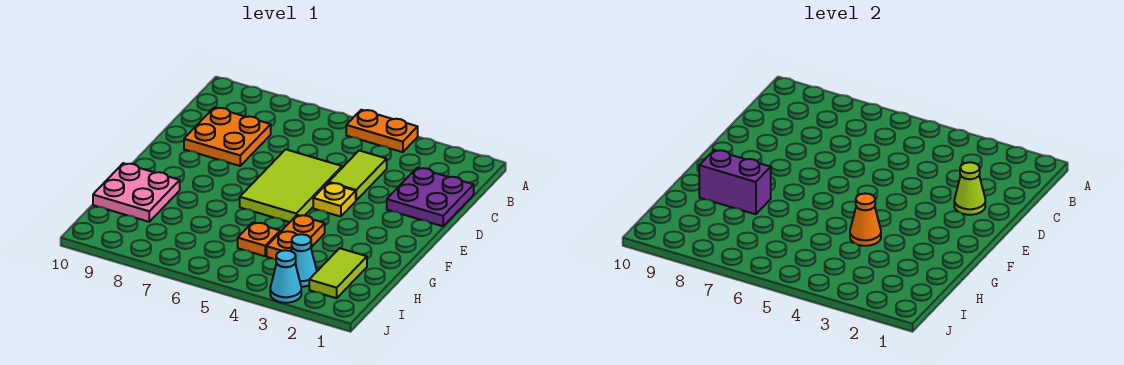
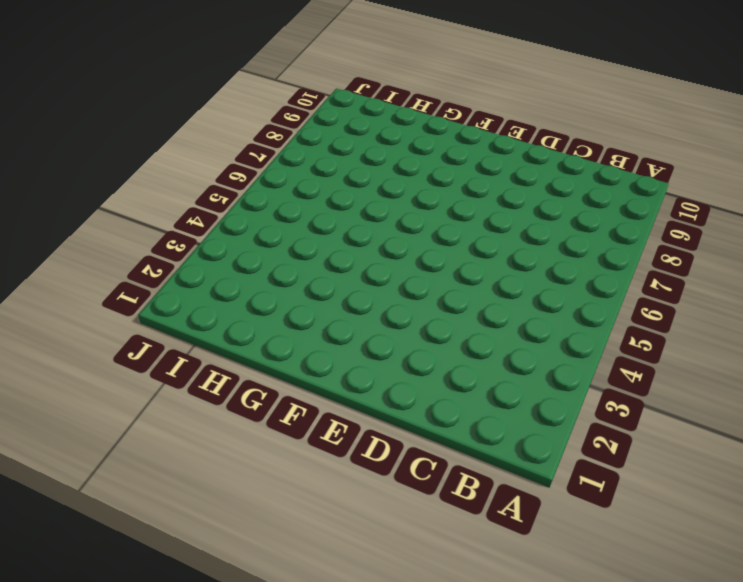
none -> orange plate A4:A5 level 1
none -> purple plate C1:D2 level 1
none -> lime tile C4:D4 level 1

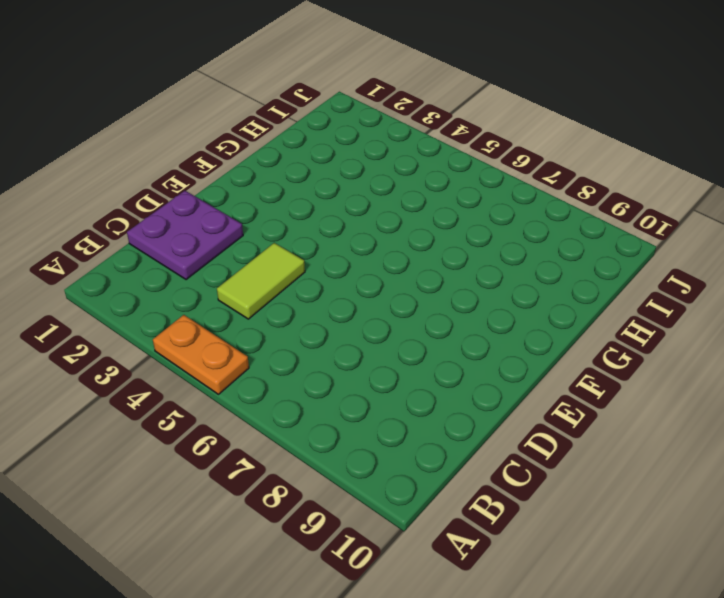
none -> orange plate C8:D9 level 1
none -> lime tile D5:F6 level 1
none -> yellow plate E4 level 1

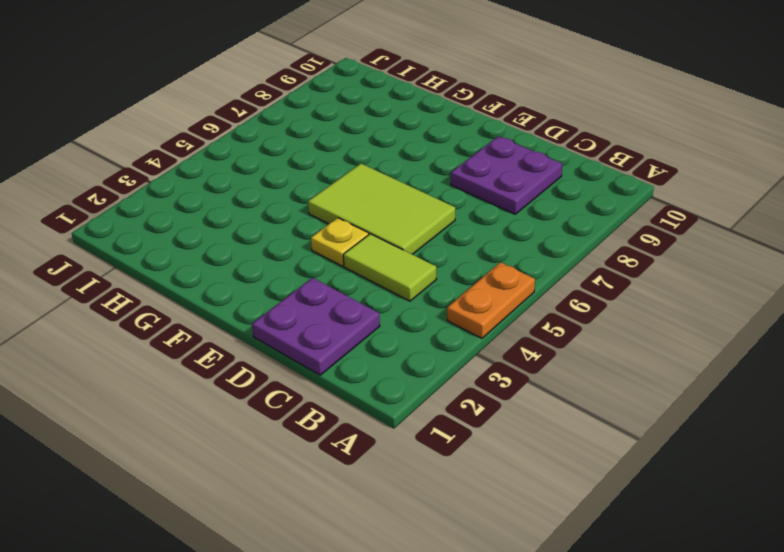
purple plate C8:D9 level 1 -> orange plate C8:D9 level 1
none -> orange plate G4:H4 level 1
none -> pink plate G9:H10 level 1
none -> lime tile H2:I2 level 1

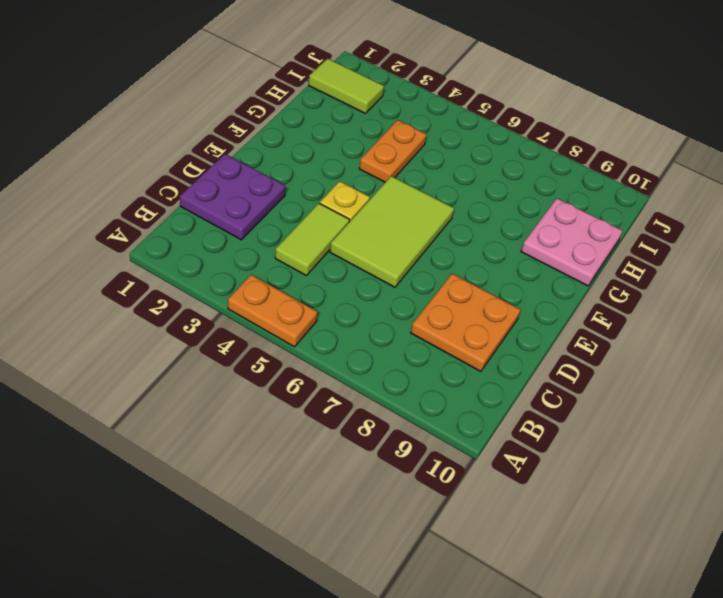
lime tile I1:I2 level 1 -> lime tile H2:I2 level 1
none -> orange plate H5 level 1
none -> cyan cone I3 level 1
none -> cyan cone J3 level 1

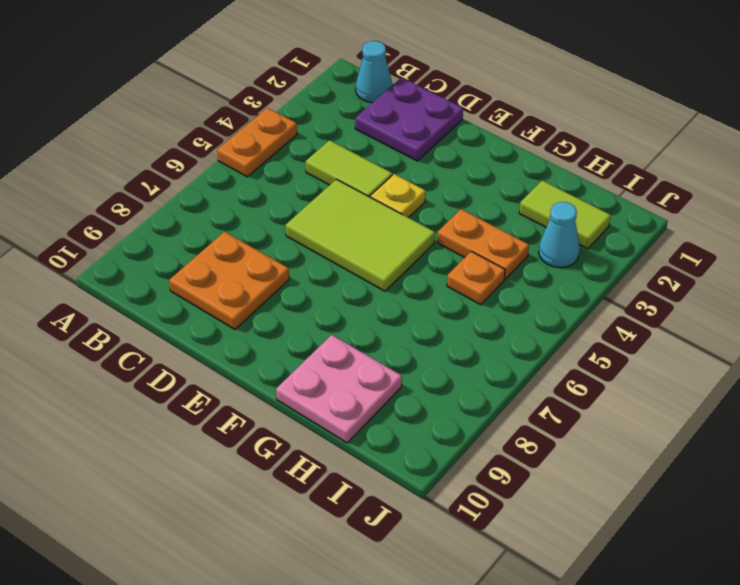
cyan cone B1 level 1 -> cyan cone J3 level 1
none -> lime cone D2 level 2
none -> orange cone G4 level 2
none -> purple brick G8:G9 level 2

